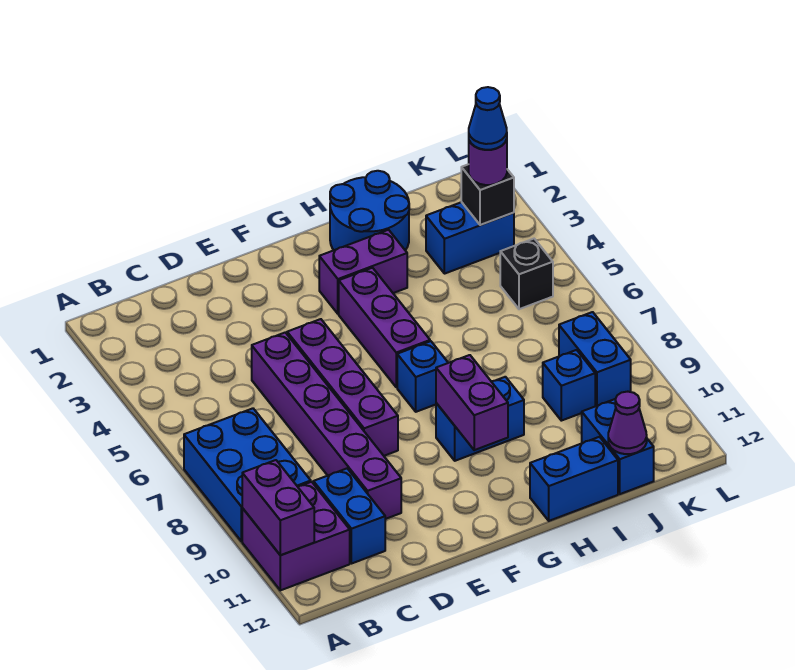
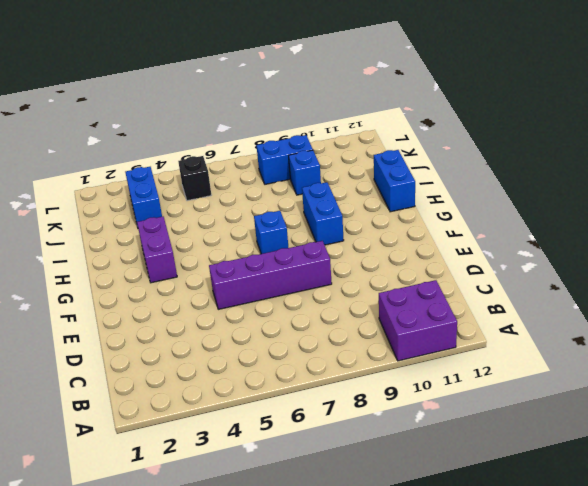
none -> blue brick A7:B9 level 1
none -> blue brick C10:C11 level 1
none -> purple brick D5:D10 level 1

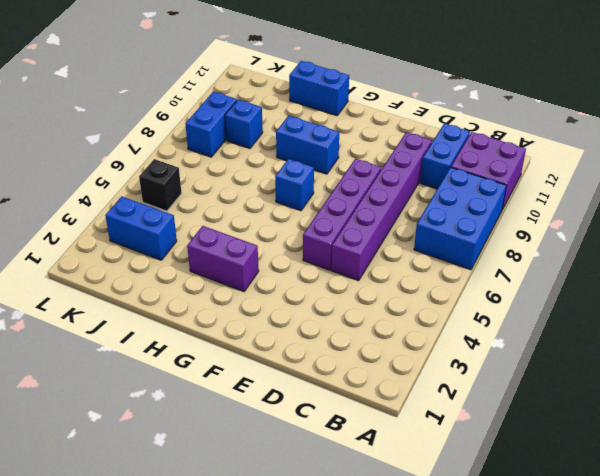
none -> purple brick G4:G6 level 1
none -> blue round brick H1:I2 level 1
none -> blue brick J11:J12 level 1

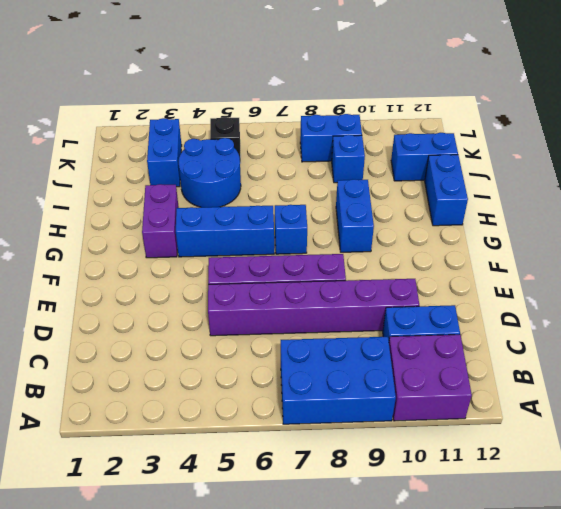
blue brick G4:G6 level 1 -> purple brick G4:G6 level 1
blue round brick I4:J5 level 1 -> blue round brick H1:I2 level 1
none -> purple brick A10:A11 level 2
none -> purple brick G9:G10 level 2
none -> purple cone J12 level 2

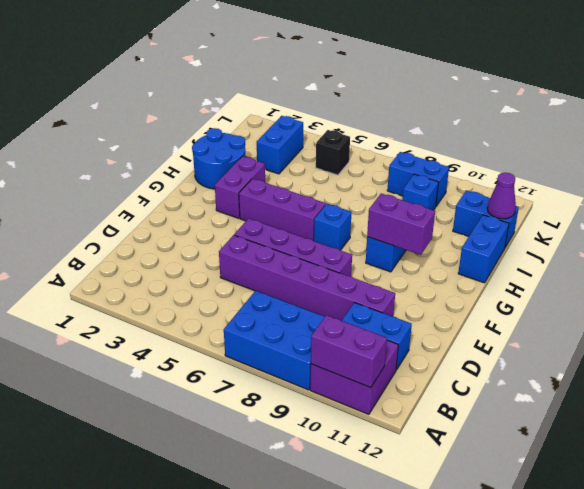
none -> black brick K3 level 2
none -> purple round brick K3 level 3
none -> blue cone K3 level 4

